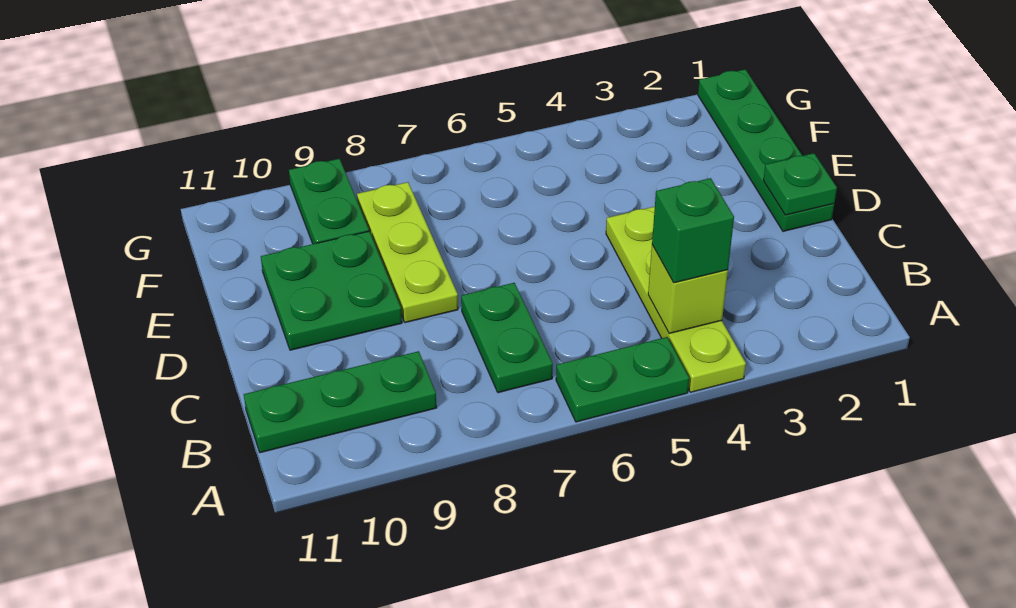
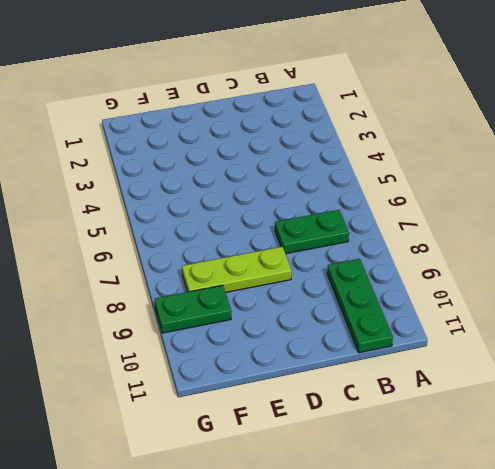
none -> lime plate A4:D4 level 1
none -> green plate A5:A6 level 1

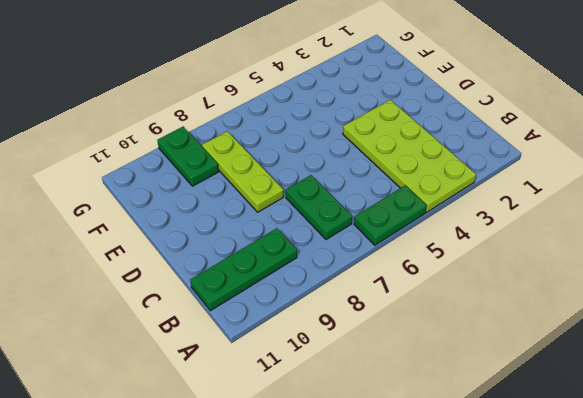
lime plate A3:D4 level 1 -> lime plate A4:D4 level 1
none -> green plate D1:G1 level 1
none -> green plate D9:E10 level 1

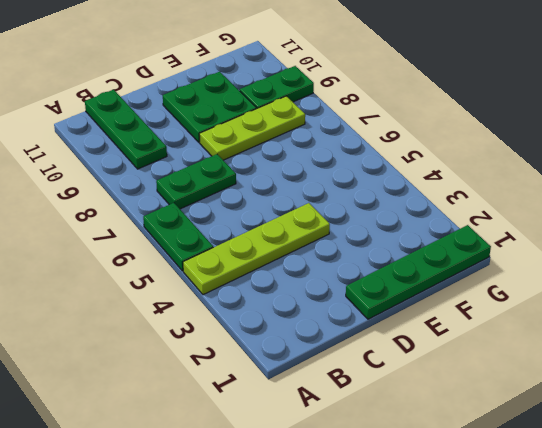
none -> lime brick B4 level 2
none -> green plate D1 level 2

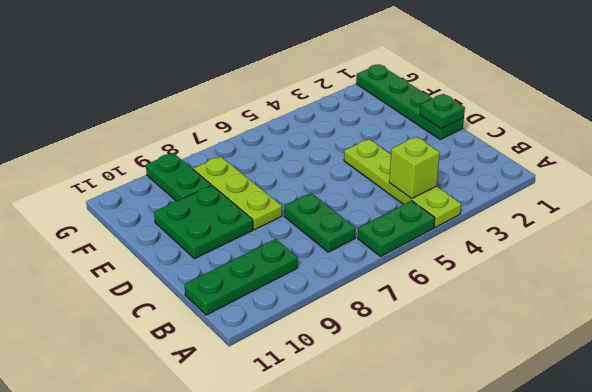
none -> green brick B4 level 3

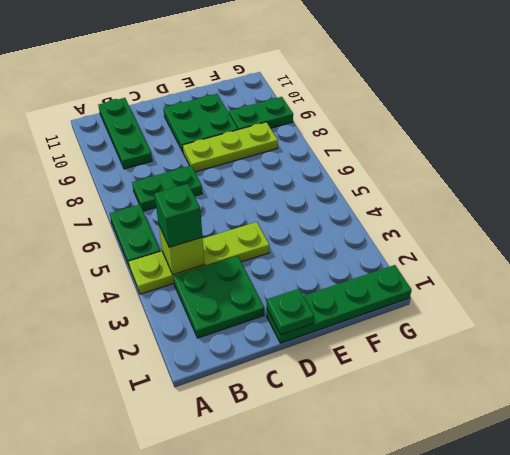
green plate B2:C3 level 1 -> none

